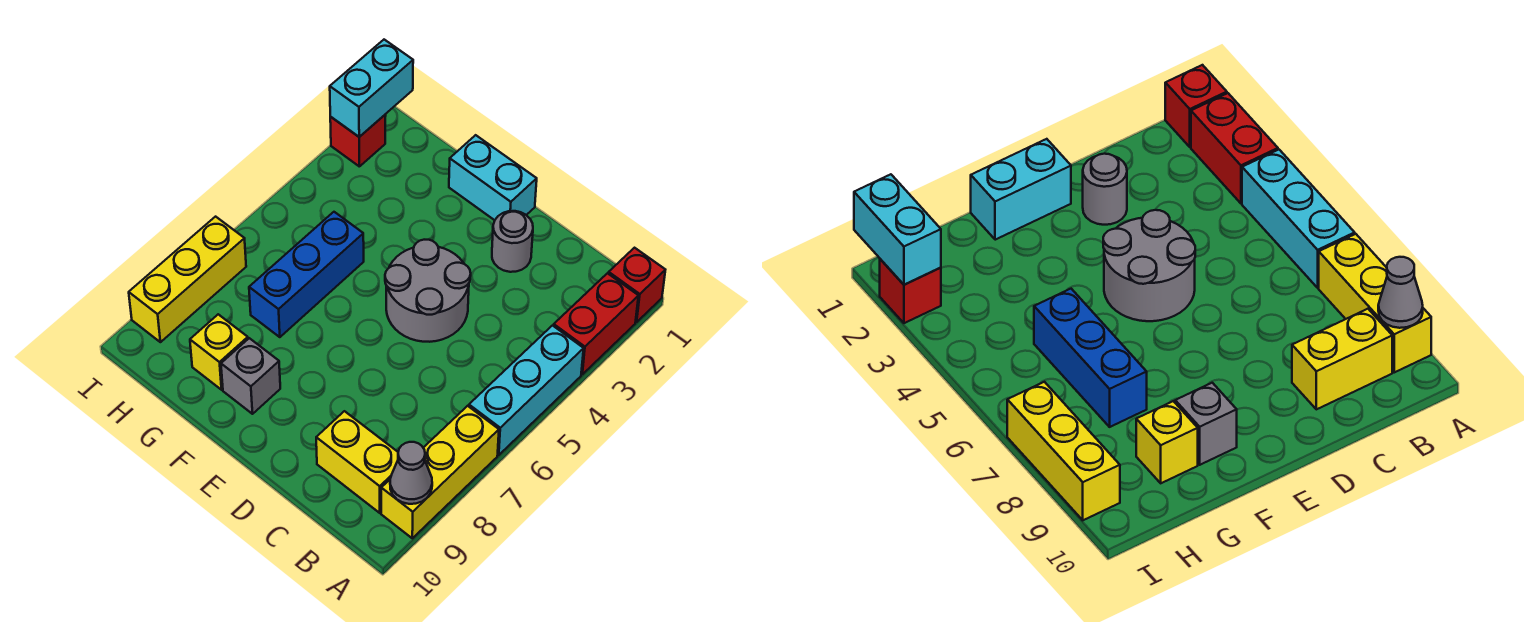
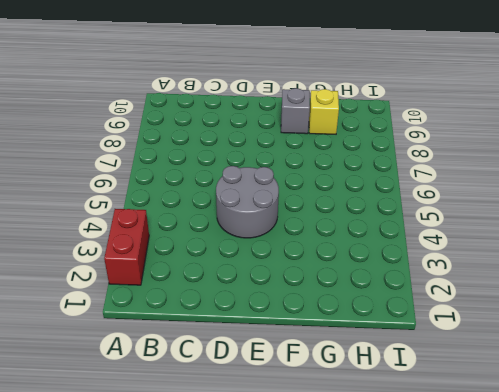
none -> red brick A1 level 1
none -> cyan brick A4:A6 level 1
none -> yellow brick A7:A9 level 1

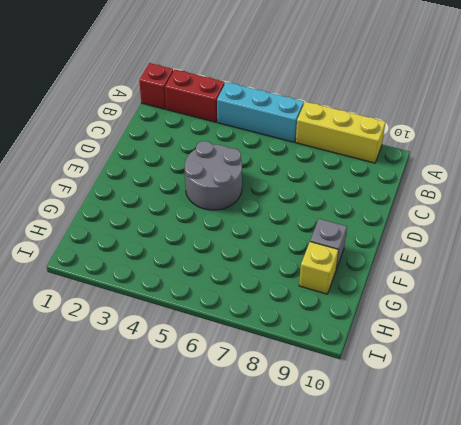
none -> yellow brick B9:C9 level 1
none -> grey round brick D2 level 1
none -> cyan brick E1:F1 level 1

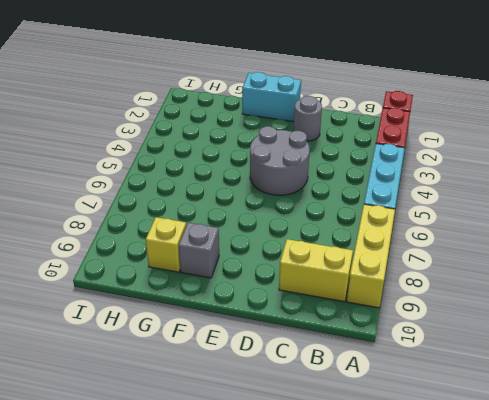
none -> blue brick G5:G7 level 1
none -> red brick I2 level 1
none -> yellow brick I7:I9 level 1

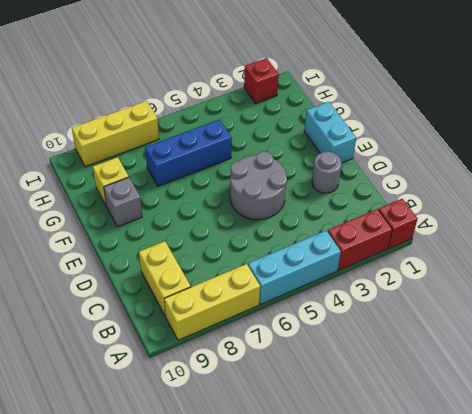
none -> grey cone A9 level 2
none -> cyan brick I1:I2 level 2

